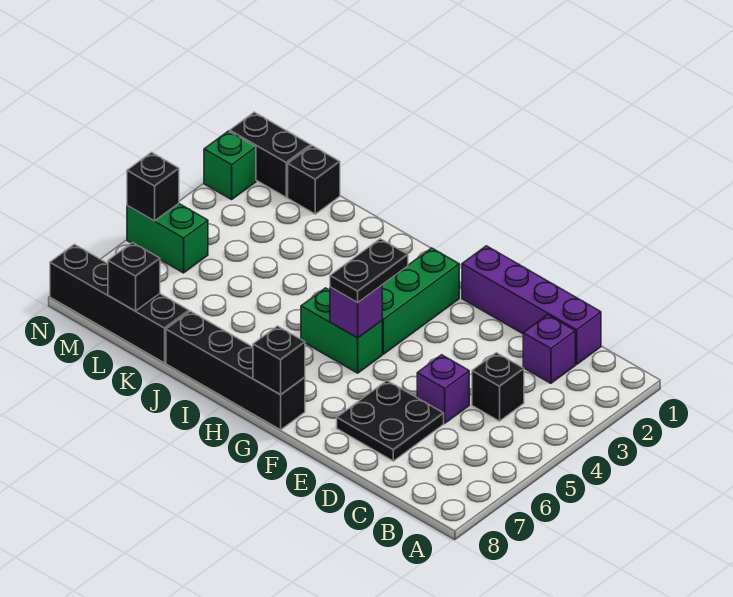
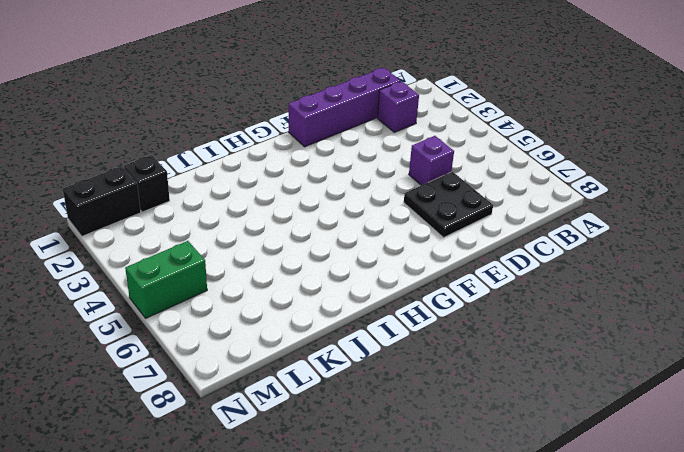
none -> black brick C4 level 1
none -> green brick G2:G4 level 1
none -> green brick G5:H5 level 1

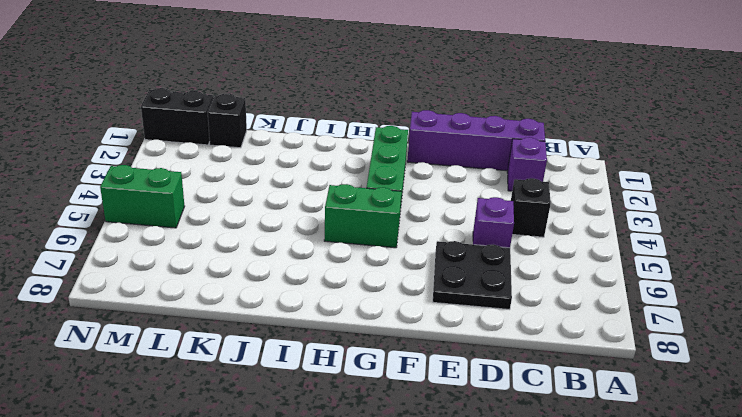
none -> black brick G8:J8 level 1
none -> black brick K8:N8 level 1
none -> green brick N2 level 1

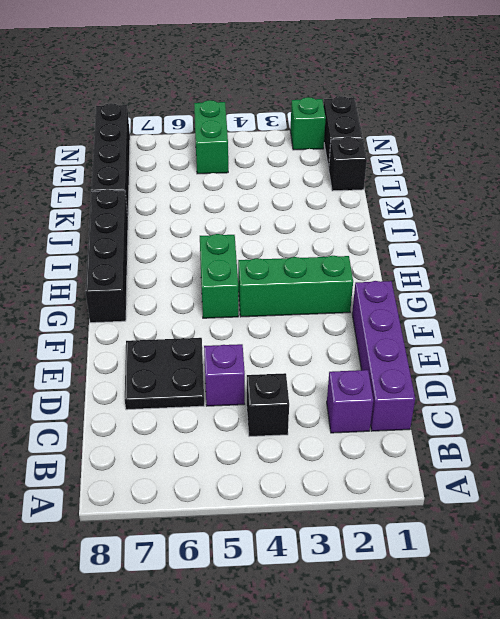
none -> purple brick G5 level 2
none -> black brick G8 level 2
none -> black brick L8 level 2

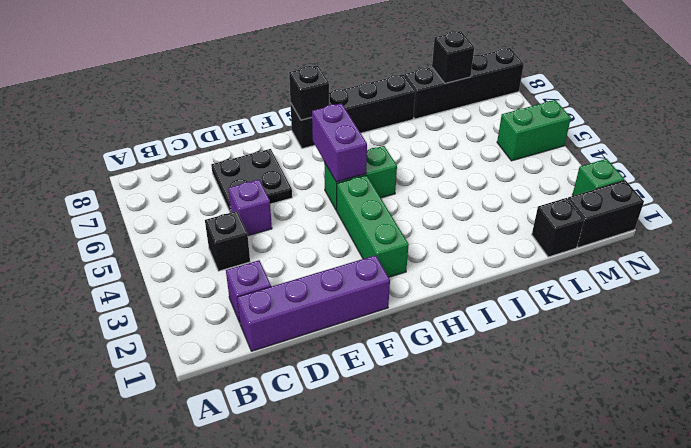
purple brick G5:G6 level 2 -> purple brick G5 level 2
none -> black brick N5 level 2
none -> black plate G4:G5 level 3

